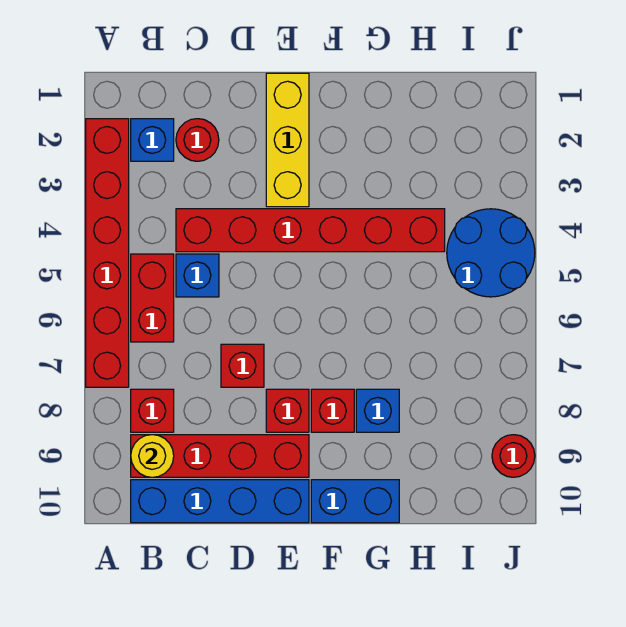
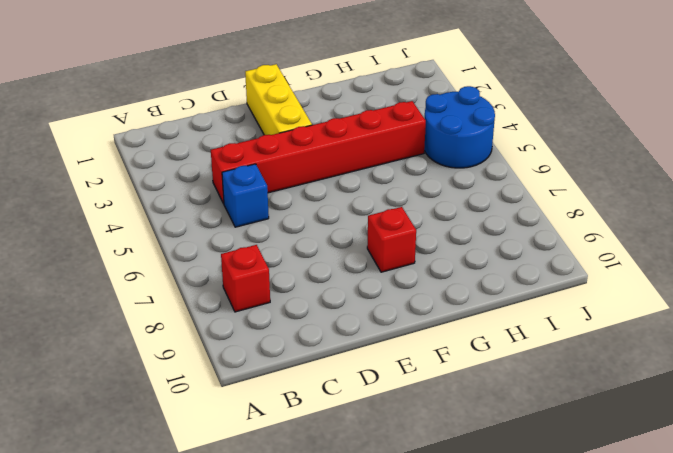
none -> red brick A2:A7 level 1
none -> blue brick B2 level 1
none -> red brick B5:B6 level 1

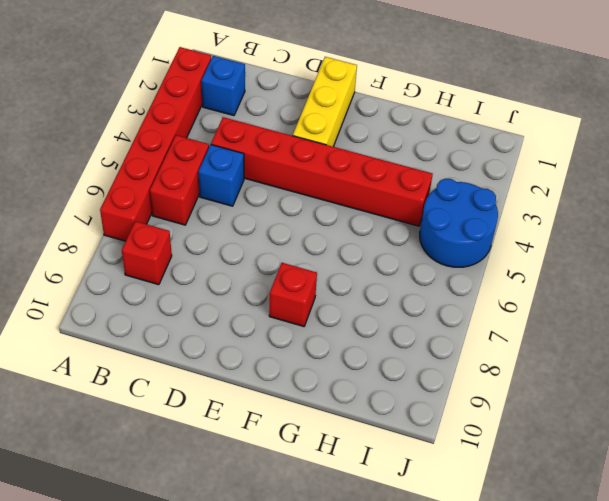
none -> red brick B9:E9 level 1
none -> blue brick B10:E10 level 1
none -> red round brick C2 level 1

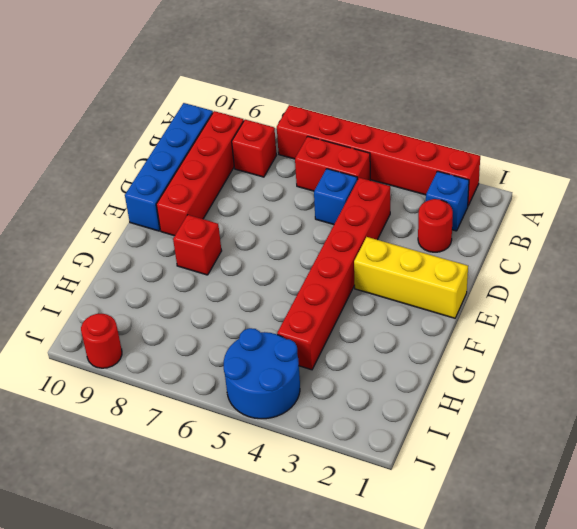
none -> red brick D7 level 1
none -> red brick E8 level 1
none -> blue brick F10:G10 level 1

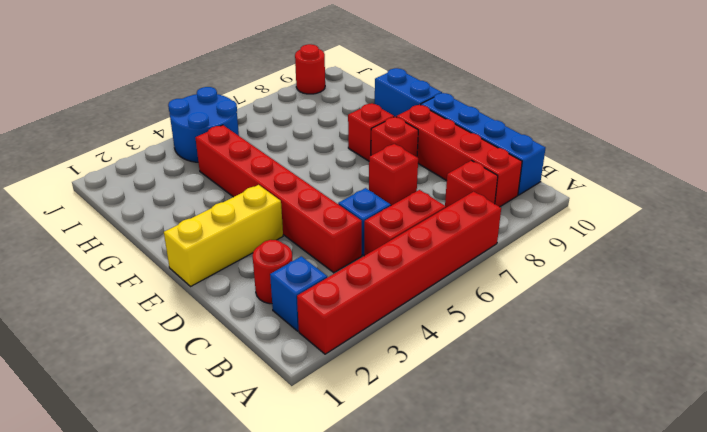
none -> blue brick G8 level 1
none -> yellow round brick B9 level 2

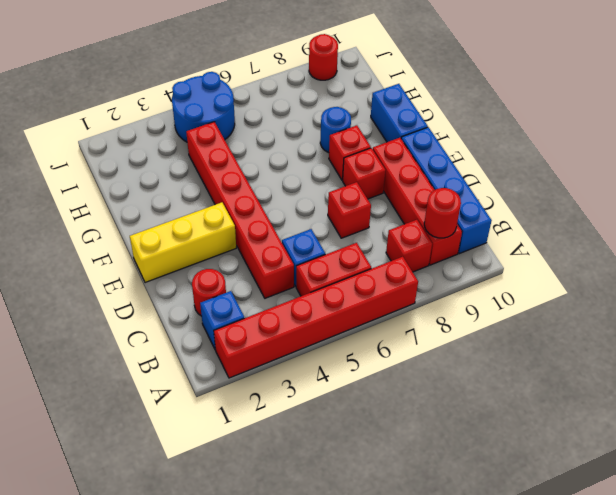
red round brick B9 level 2 -> yellow round brick B9 level 2
blue round brick G8 level 1 -> blue brick G8 level 1

